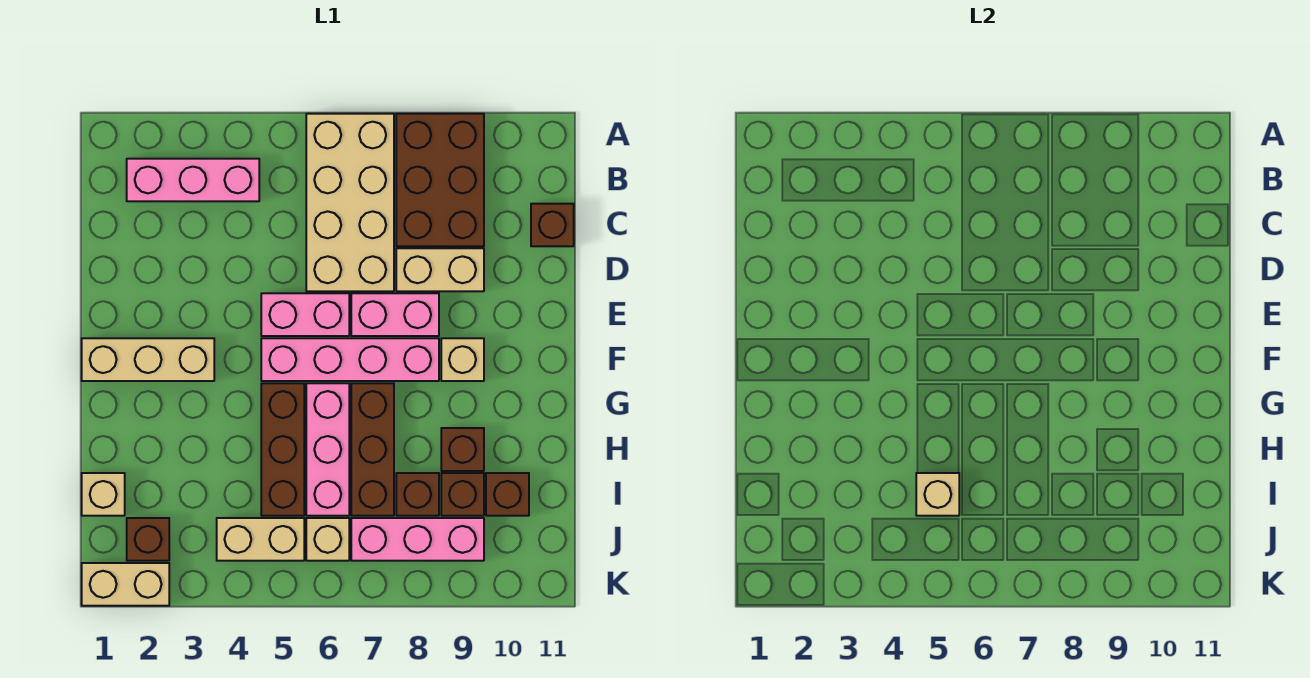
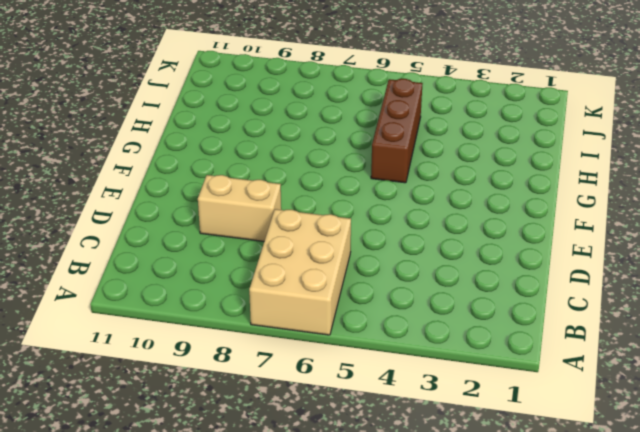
tan brick A6:C7 level 1 -> tan brick A6:D7 level 1
none -> brown brick A8:C9 level 1
none -> pink brick B2:B4 level 1
none -> brown brick C11 level 1

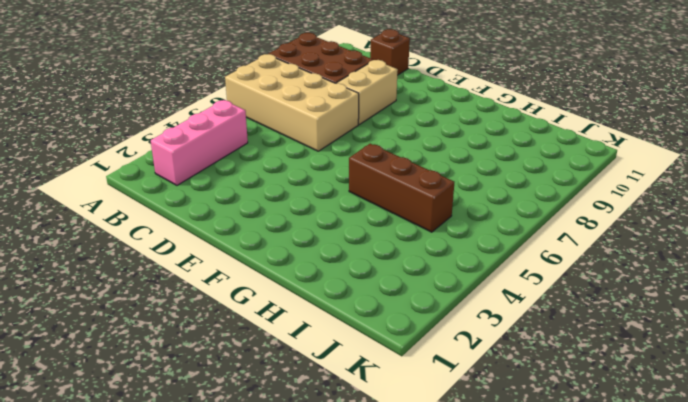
none -> pink brick E5:E6 level 1
none -> pink brick E7:E8 level 1
none -> tan brick F1:F3 level 1

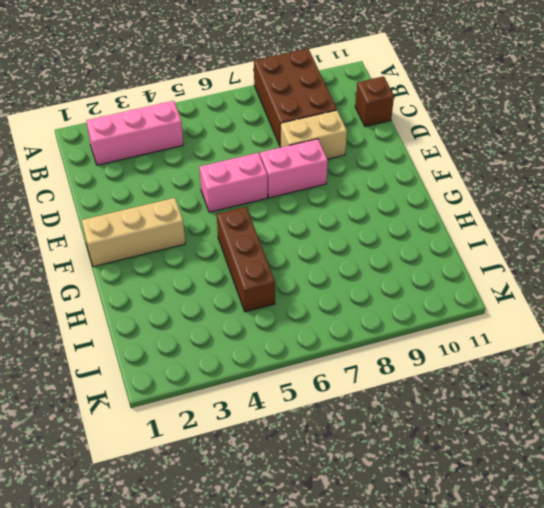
none -> tan brick A6:D7 level 1
none -> pink brick F5:F8 level 1
none -> tan brick F9 level 1

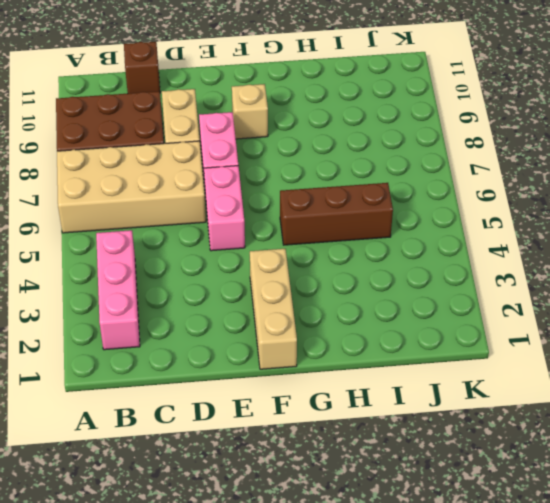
none -> pink brick F5:F8 level 1
none -> pink brick G6:I6 level 1
none -> brown brick G7:I7 level 1

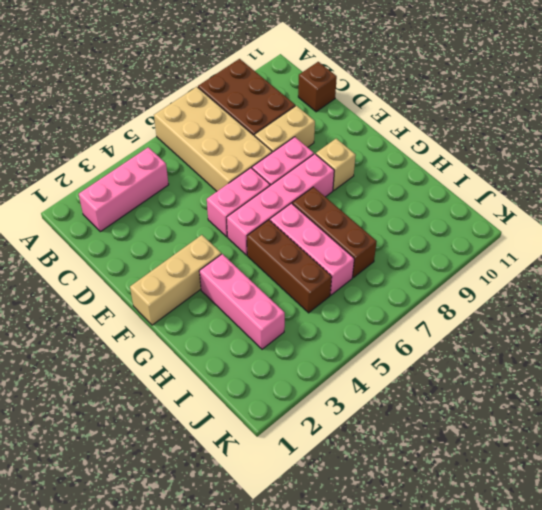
pink brick G3:I3 level 1 -> pink brick J7:J9 level 1
none -> brown brick H9 level 1
none -> tan brick I1 level 1
none -> brown brick I8 level 1

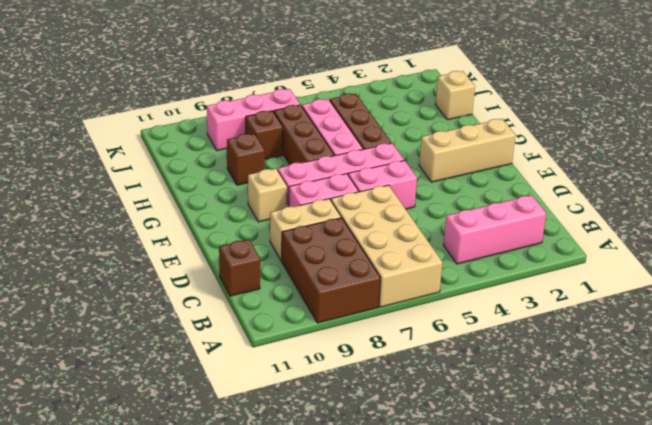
none -> brown brick I9 level 1
none -> brown brick I10 level 1
none -> brown brick J2 level 1

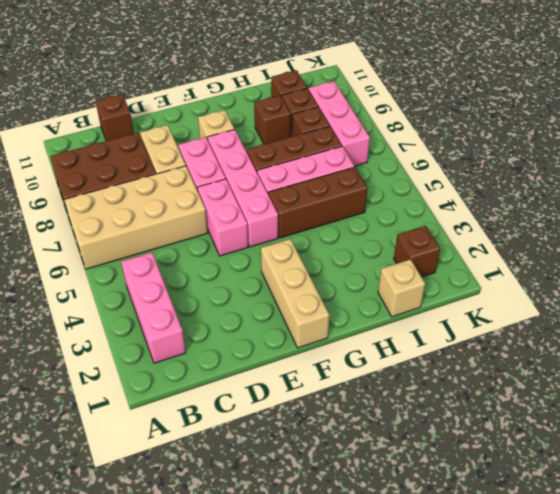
none -> tan brick J4:J5 level 1
none -> tan brick J6 level 1
none -> tan brick K1:K2 level 1

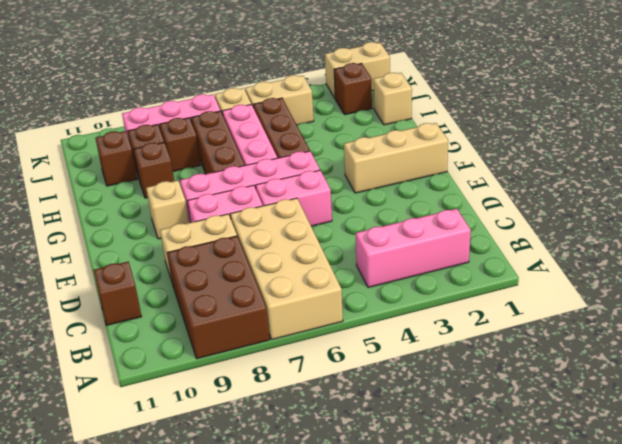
none -> tan brick I5 level 2

